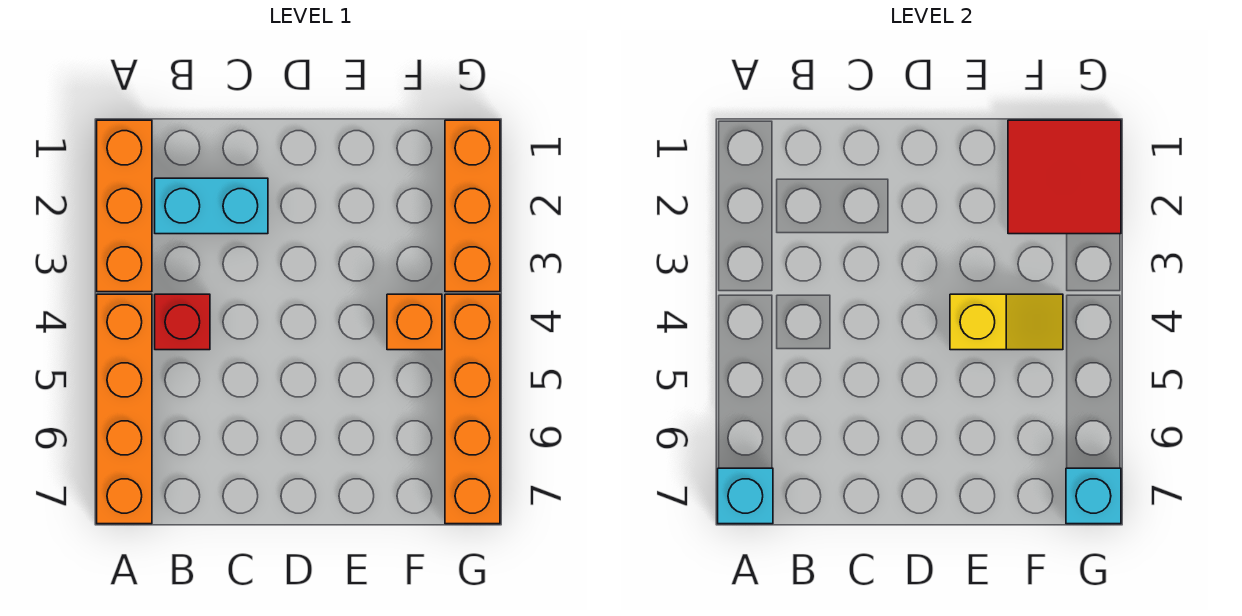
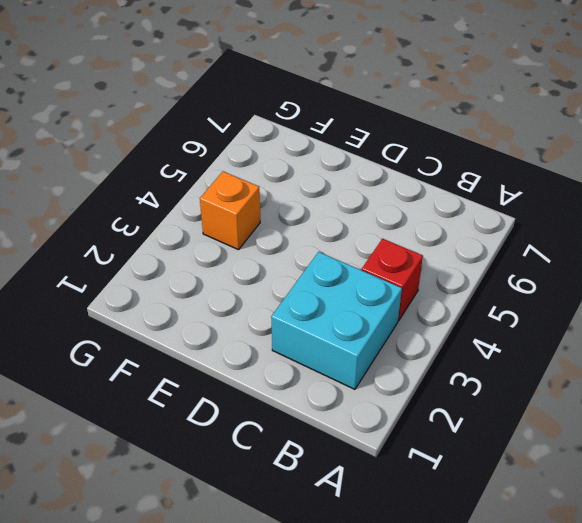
cyan brick B2:C3 level 1 -> cyan brick B2:C2 level 1
none -> orange brick A1:A3 level 1
none -> orange brick A4:A7 level 1

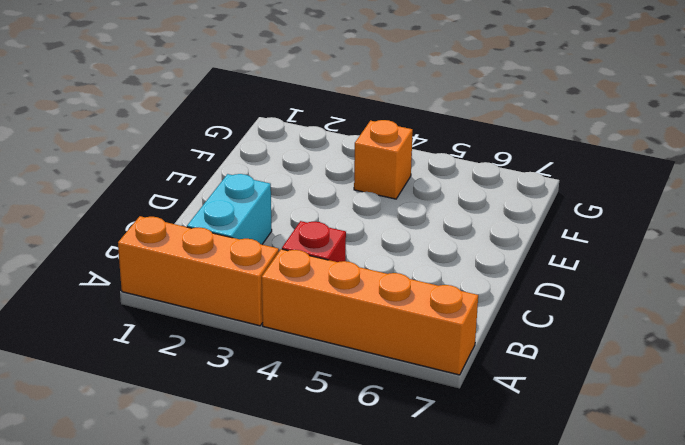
none -> orange brick G1:G3 level 1
none -> orange brick G4:G7 level 1

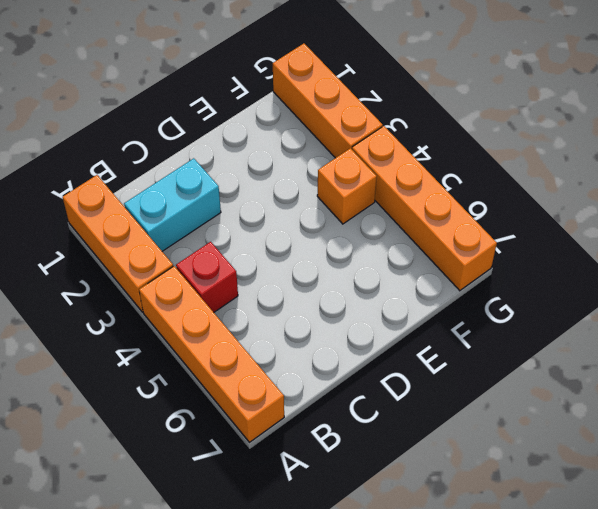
none -> cyan brick A7 level 2
none -> yellow slope E4:F4 level 2 top E

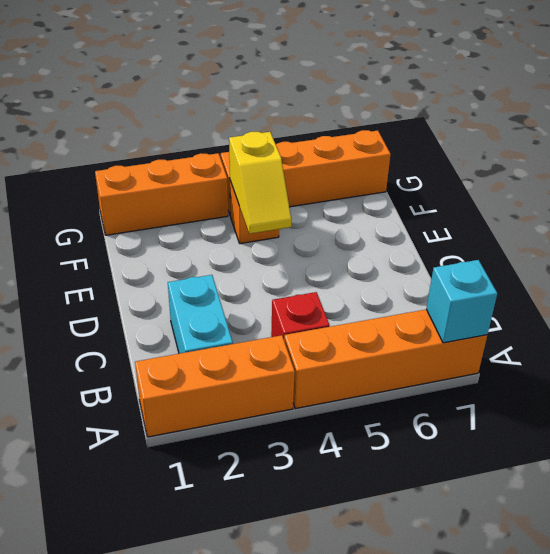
yellow slope E4:F4 level 2 top F -> yellow slope E4:F4 level 2 top E
none -> red tile F1:G2 level 2
none -> cyan brick G7 level 2

